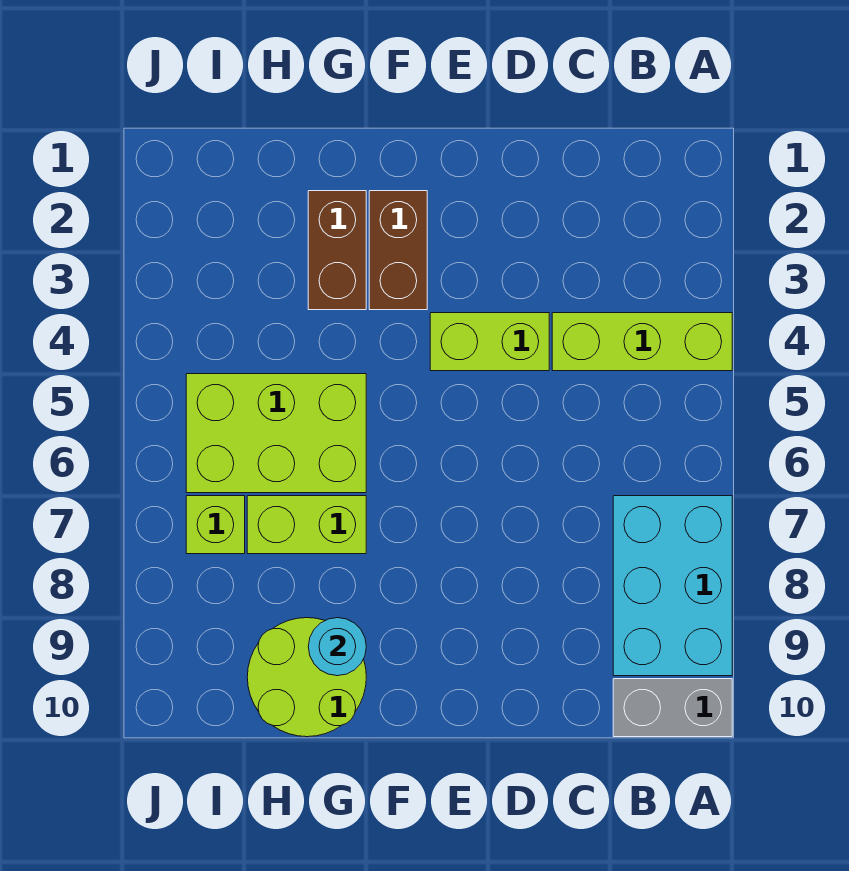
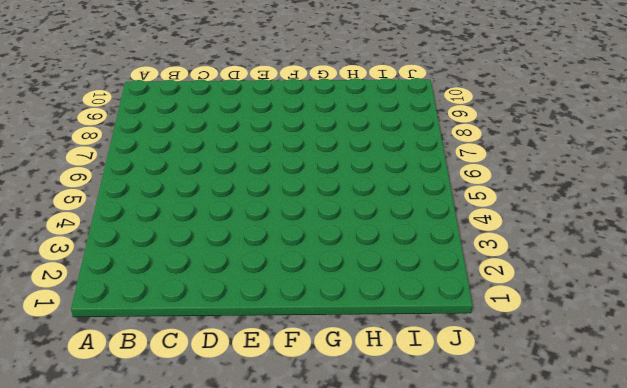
none -> lime brick A4:C4 level 1
none -> cyan brick A7:B9 level 1

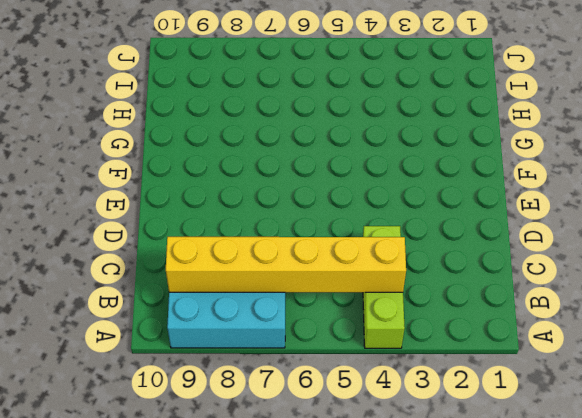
yellow brick B4:B9 level 2 -> none
none -> grey brick A10:B10 level 1
none -> lime brick D4:E4 level 1

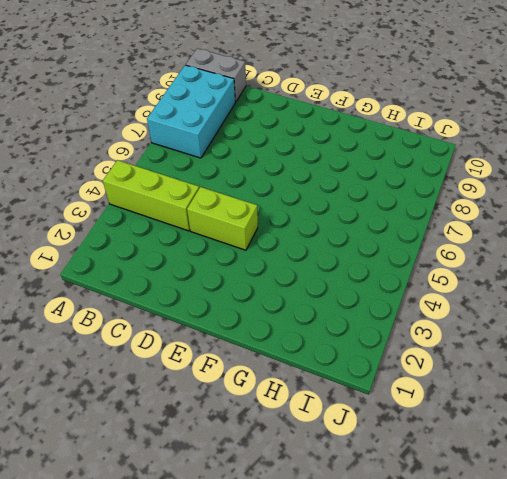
none -> brown brick F2:F3 level 1
none -> brown brick G2:G3 level 1

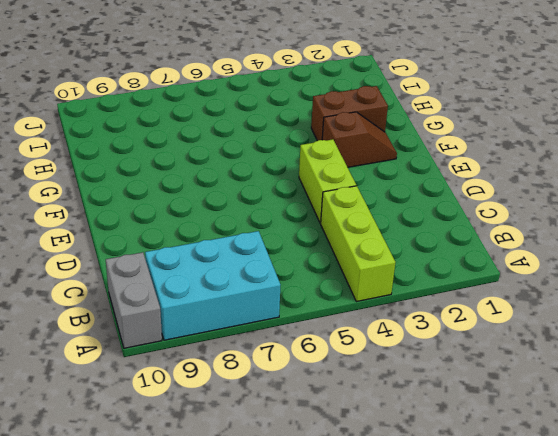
brown slope F2:F3 level 1 top 3 -> brown brick F2:F3 level 1
none -> lime brick G5:I6 level 1
none -> lime brick G7:H7 level 1

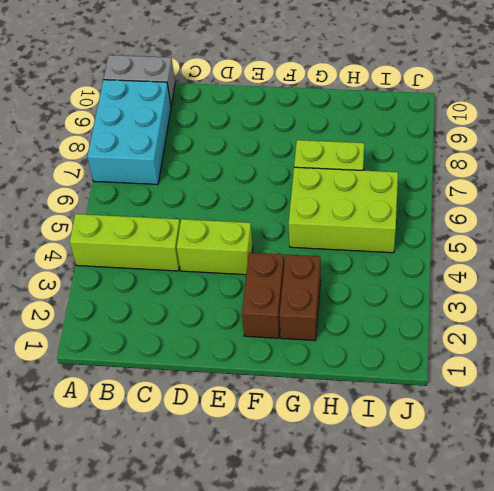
none -> lime round brick G9:H10 level 1
none -> lime brick I7 level 1

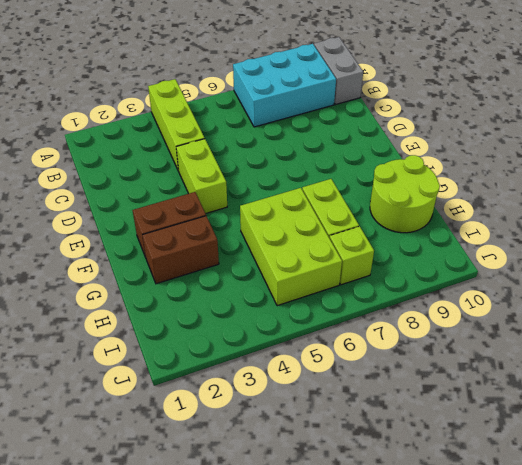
none -> cyan round brick G9 level 2

